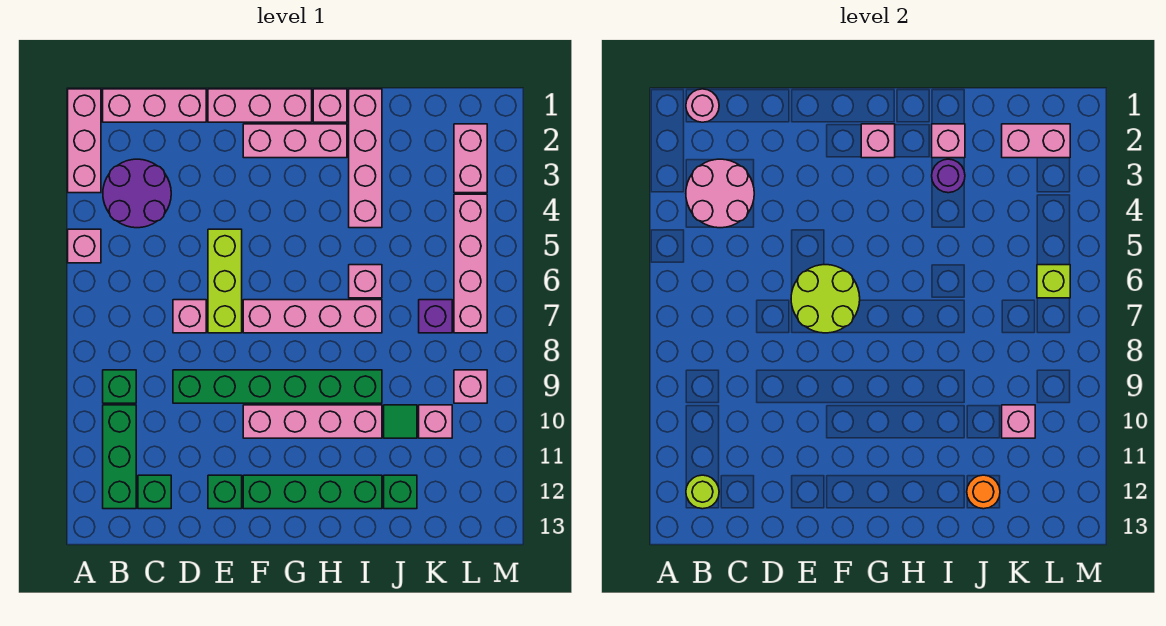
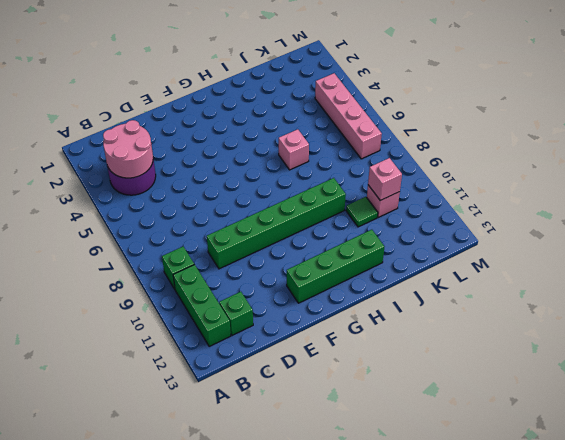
none -> pink brick A1:A3 level 1
none -> pink brick A5 level 1
none -> pink brick B1:D1 level 1
none -> pink brick D7 level 1

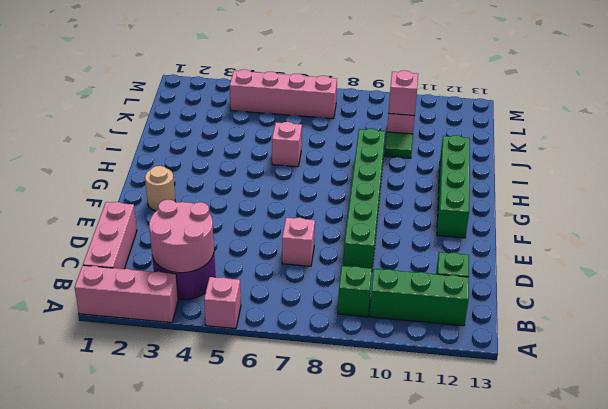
tan round brick F2 level 1 -> pink brick F2:H2 level 1
none -> pink brick E1:G1 level 1
none -> lime brick E5:E7 level 1
none -> green brick E12 level 1
none -> pink brick F7:I7 level 1

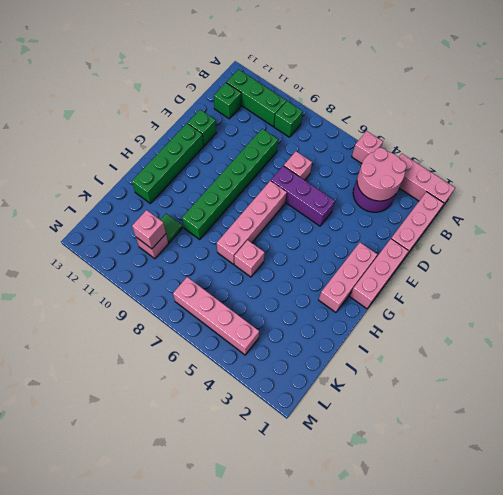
purple brick E5:E7 level 1 -> lime brick E5:E7 level 1
none -> pink brick F10:I10 level 1
none -> pink brick H1 level 1
none -> pink brick I1:I4 level 1
none -> green brick J12 level 1

